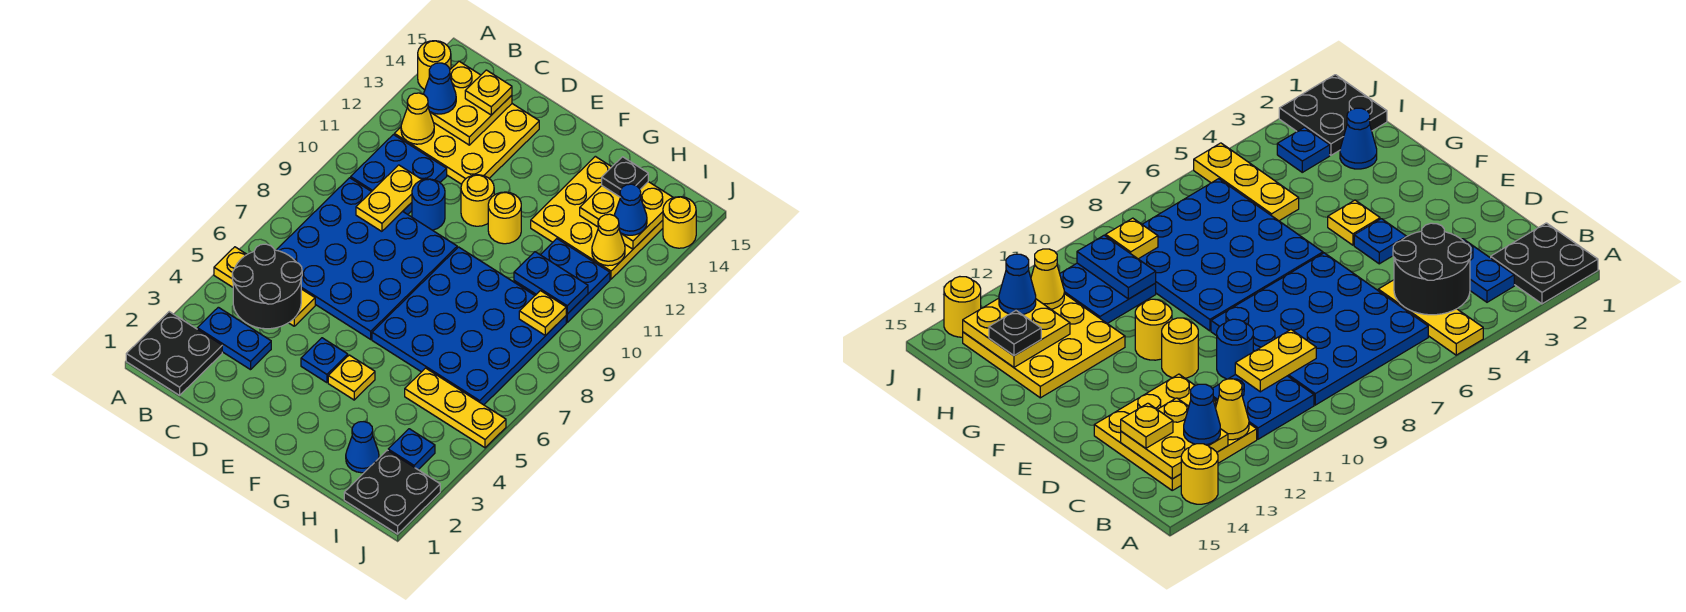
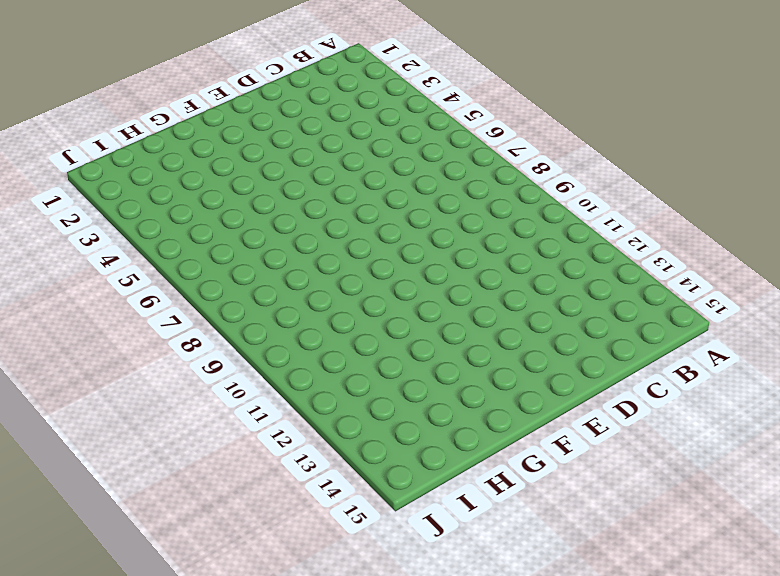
none -> black plate A1:B2 level 1
none -> yellow plate A5:C5 level 1
none -> yellow round brick A14 level 1
none -> blue plate B3:C3 level 1

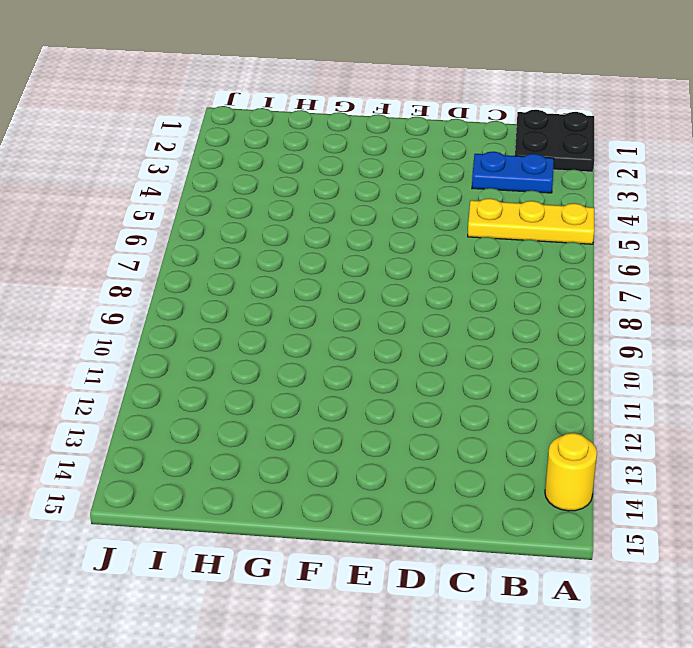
none -> blue plate B6:E9 level 1
none -> blue plate B10:C11 level 1
none -> yellow plate B12:D14 level 1
none -> blue round brick D10 level 1

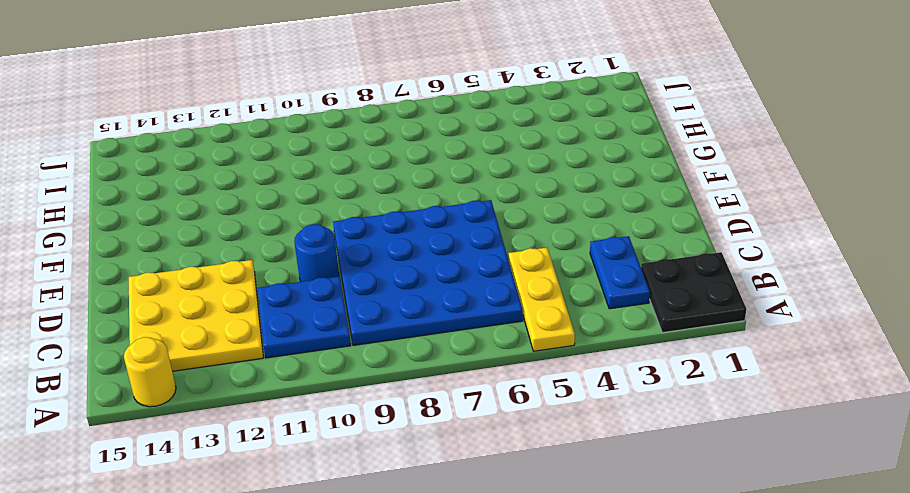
none -> blue plate E4 level 1
none -> yellow round brick E11 level 1
none -> yellow plate F4 level 1
none -> blue plate F6:I9 level 1

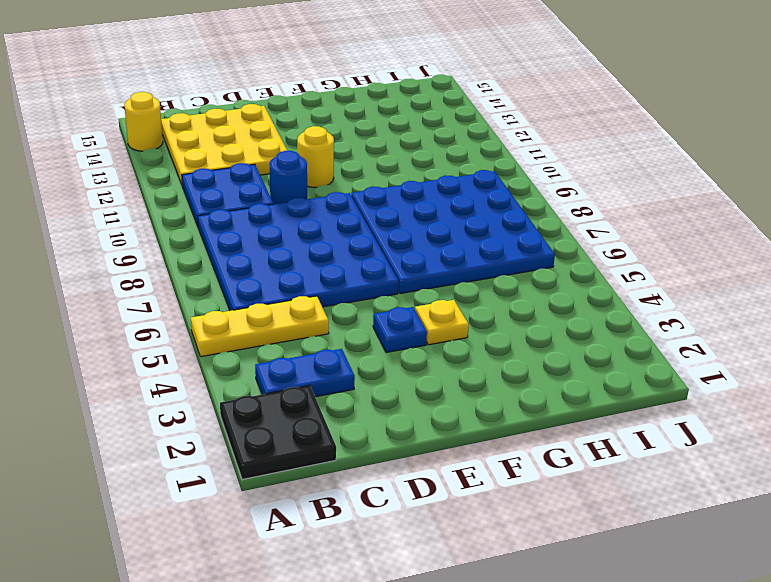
none -> yellow round brick F11 level 1
none -> yellow plate G12:I14 level 1
none -> blue cone H2 level 1
none -> yellow plate H5:J5 level 1

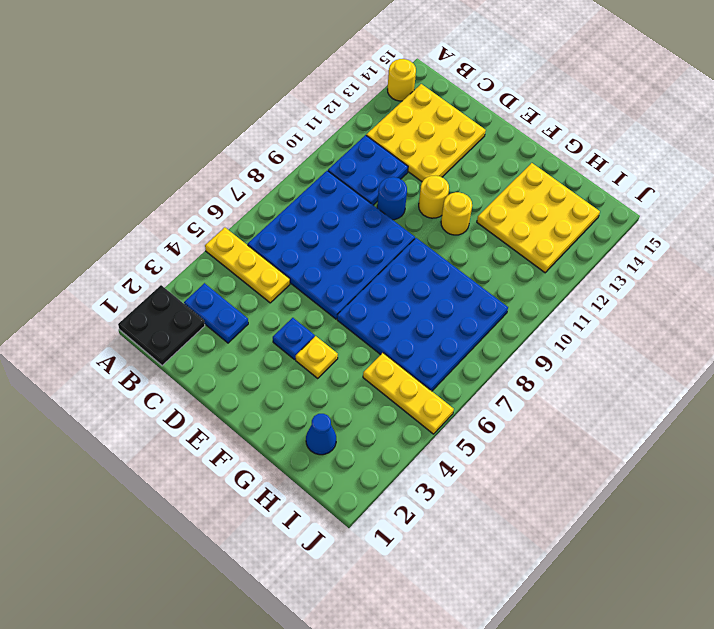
none -> blue plate H10:I11 level 1
none -> black plate I1:J2 level 1
none -> blue plate I3 level 1
none -> yellow round brick J14 level 1

